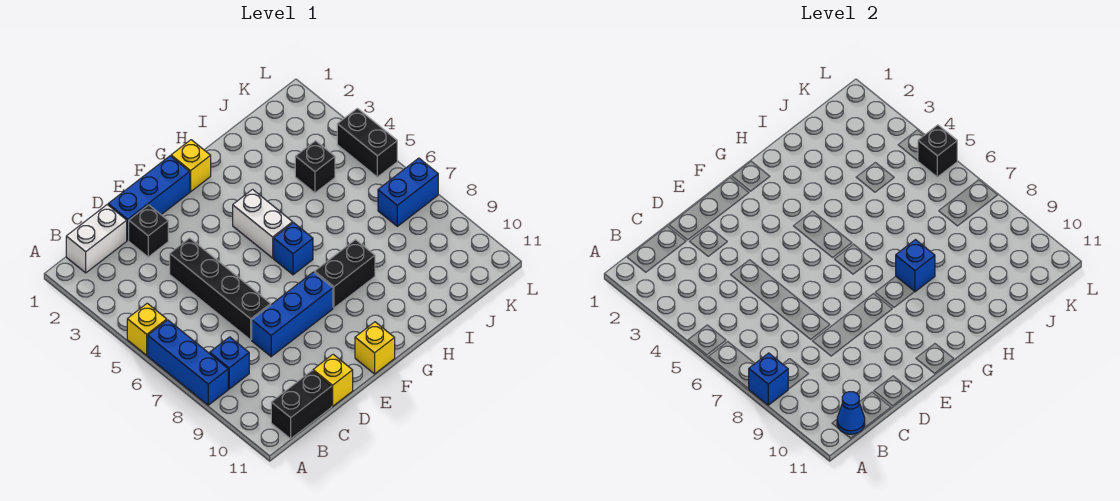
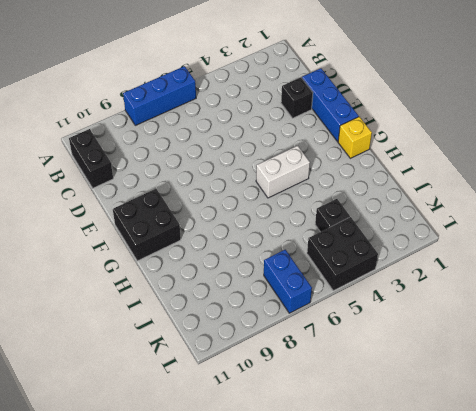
black brick F10:G11 level 1 -> yellow brick F11 level 1
black brick K4:L5 level 1 -> black brick L4:L5 level 1
none -> yellow brick A5 level 1
none -> white brick B1:C1 level 1
none -> blue brick B8 level 1

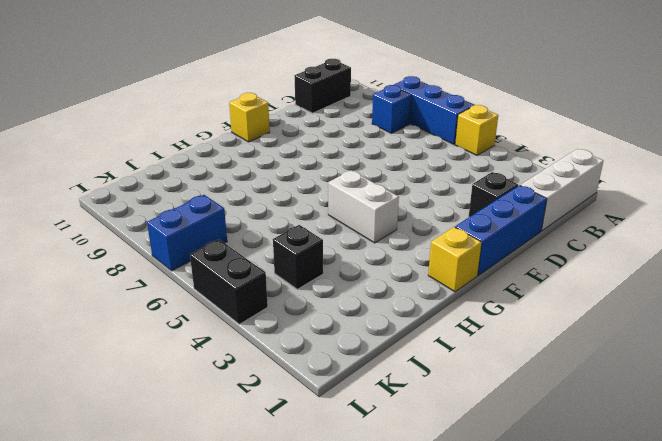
white brick A1:C1 level 1 -> white brick B1:C1 level 1
none -> black brick D4:D7 level 1
none -> blue brick D8:F8 level 1
none -> yellow brick D11 level 1

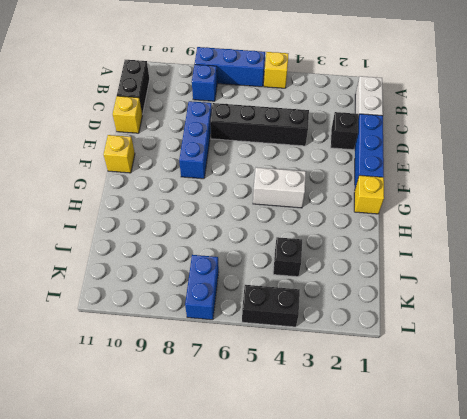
none -> blue brick G6 level 1
none -> black brick G8:H8 level 1
none -> blue brick A8 level 2

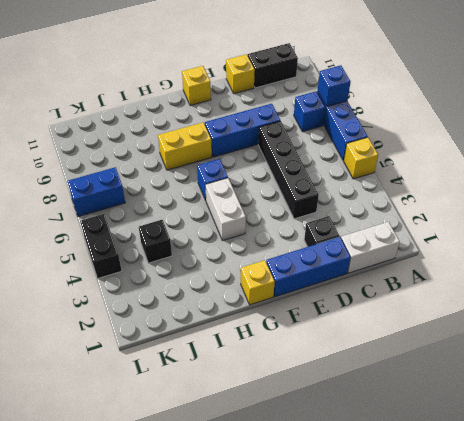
yellow brick G8:H8 level 1 -> black brick G8:H8 level 1
none -> blue cone B11 level 2
none -> blue brick H8 level 2
none -> black brick L5 level 2

